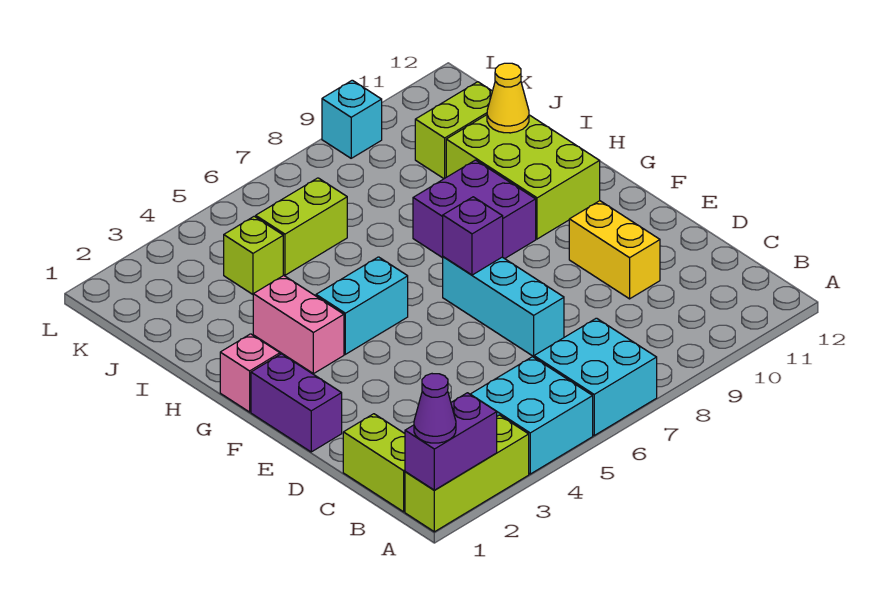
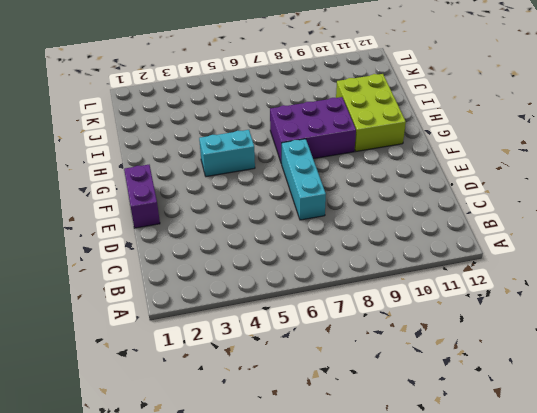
purple brick G7:H9 level 1 -> purple brick G8:H9 level 1
none -> lime brick A1:A3 level 1
none -> cyan brick A4:B5 level 1
none -> cyan brick A6:B7 level 1

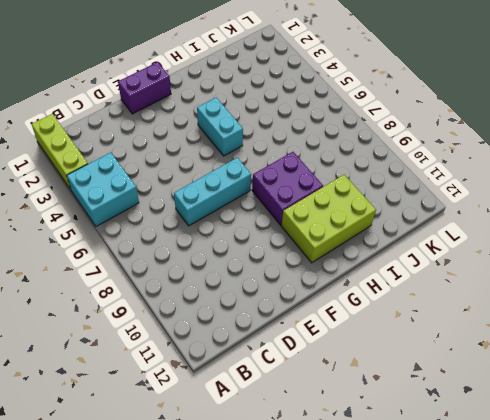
none -> cyan brick A6:B7 level 1
none -> lime brick B1:C1 level 1
none -> yellow brick D10:E10 level 1

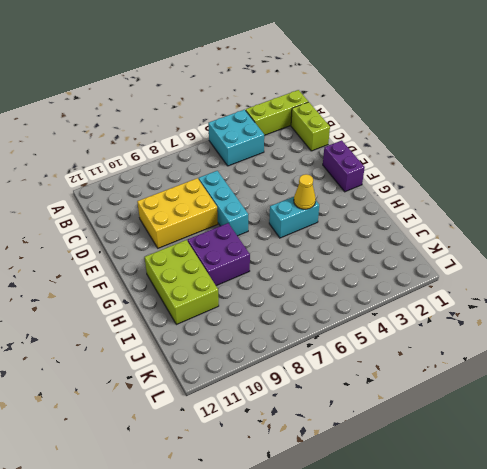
yellow brick D8:E10 level 1 -> yellow brick D10:E10 level 1
yellow cone G4 level 2 -> yellow cone I11 level 2
none -> cyan brick A6:B7 level 1
none -> pink brick G1 level 1
none -> pink brick G3:H3 level 1

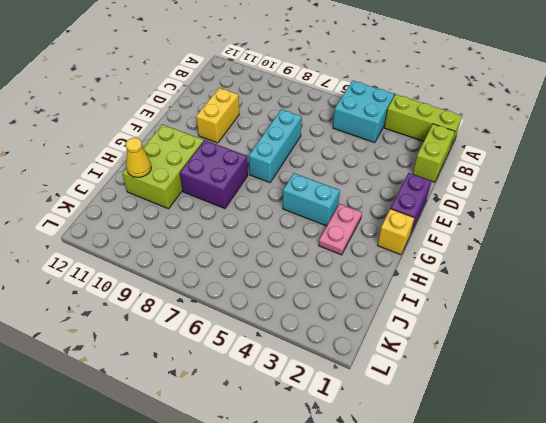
yellow brick G1 level 1 -> pink brick G1 level 1
pink plate G3:H3 level 1 -> pink brick G3:H3 level 1
none -> cyan brick A6:B7 level 1
none -> lime brick J4 level 1
none -> lime brick J5:J6 level 1

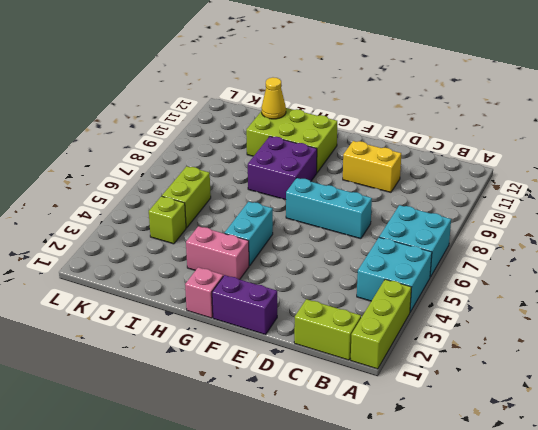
none -> lime brick J10:J11 level 1
none -> cyan brick L9 level 1
none -> purple brick A1:A2 level 2

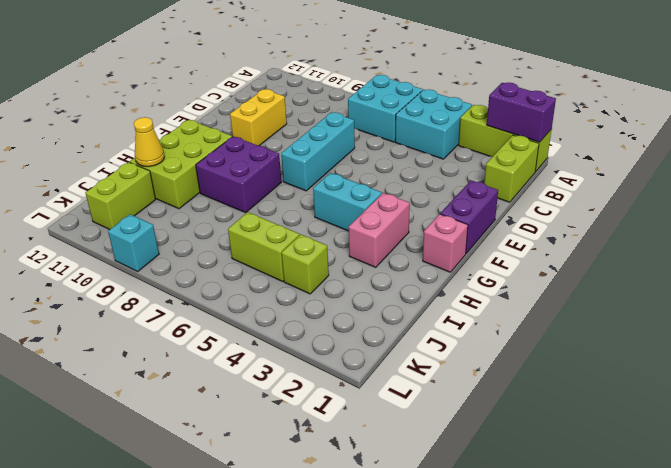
lime brick J11:K11 level 1 -> lime brick J10:J11 level 1
none -> purple brick F7 level 2
none -> purple cone A1 level 3

